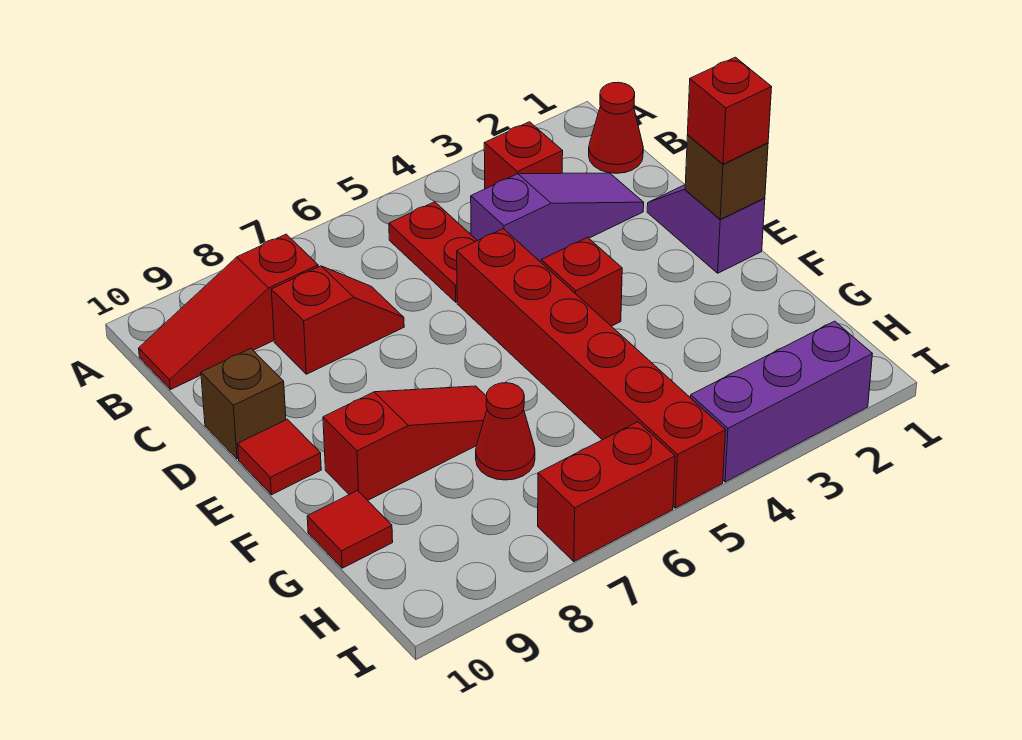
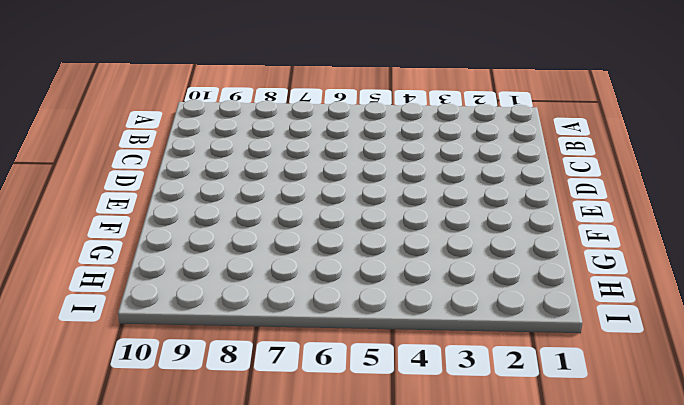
none -> red cone B1 level 1
none -> red brick B3 level 1
none -> red plate B5:C5 level 1

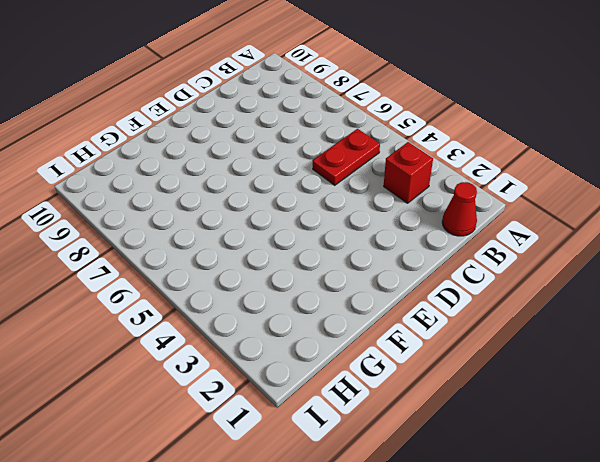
none -> red slope B8:B10 level 1 top 8
none -> purple slope C2:C4 level 1 top 4
none -> red slope C7:C8 level 1 top 8

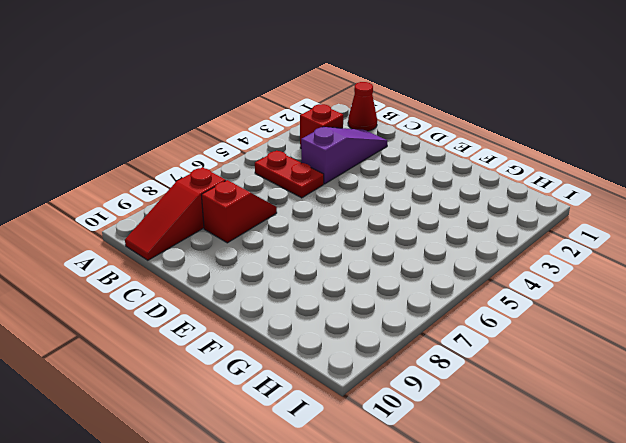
none -> purple slope D1:E1 level 1 top E
none -> red brick D5:I5 level 1
none -> brown brick D10 level 1

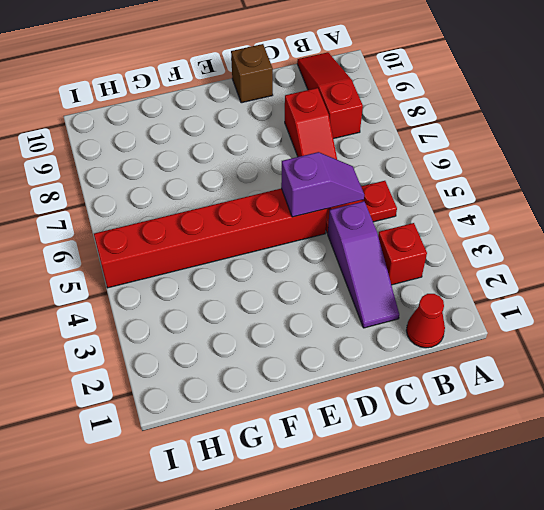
purple slope C5:D5 level 2 top D -> purple slope D1:E1 level 1 top E
none -> red brick E4 level 1
none -> red tile E10 level 1
none -> red slope F7:F9 level 1 top 9

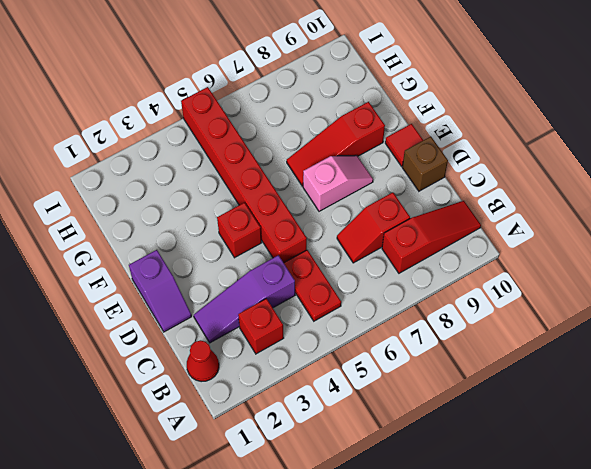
pink slope E7:E8 level 1 top 7 -> none
none -> red cone G7 level 1
none -> red tile G10 level 1
none -> purple brick I2:I4 level 1

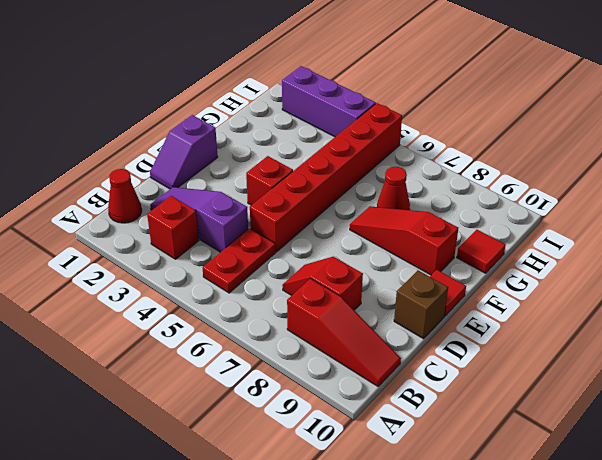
none -> red brick I6:I7 level 1
none -> brown brick E1 level 2
none -> red brick E1 level 3

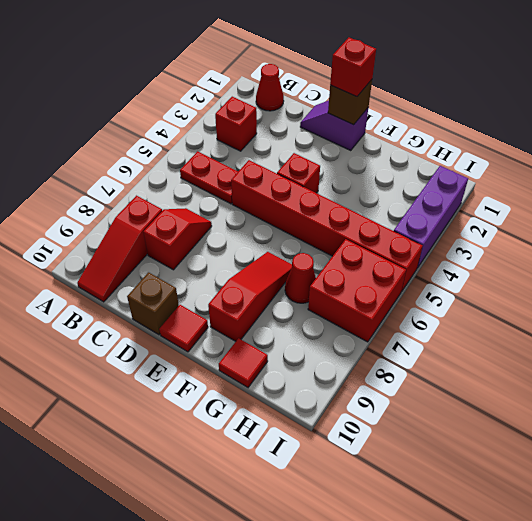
red brick H6:I7 level 1 -> red brick I6:I7 level 1
none -> purple slope C2:C4 level 1 top 4

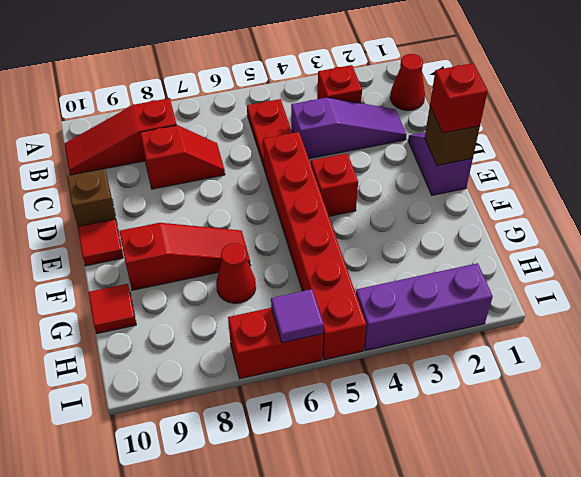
purple tile I6 level 2 -> none

